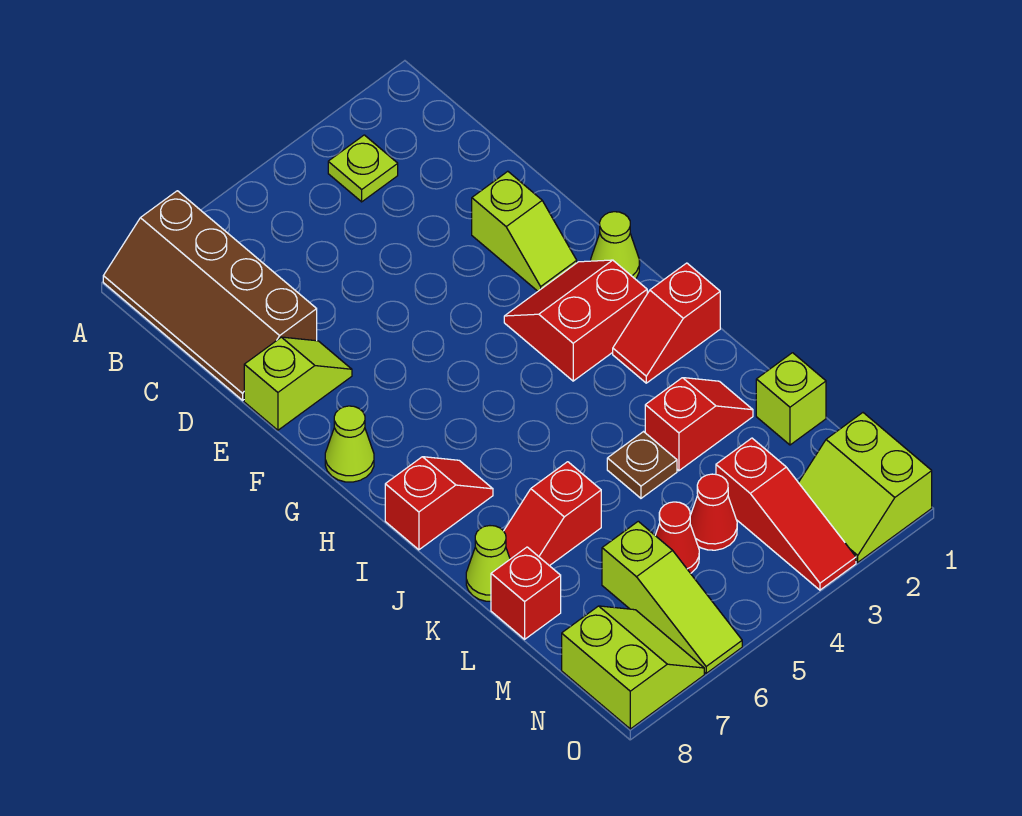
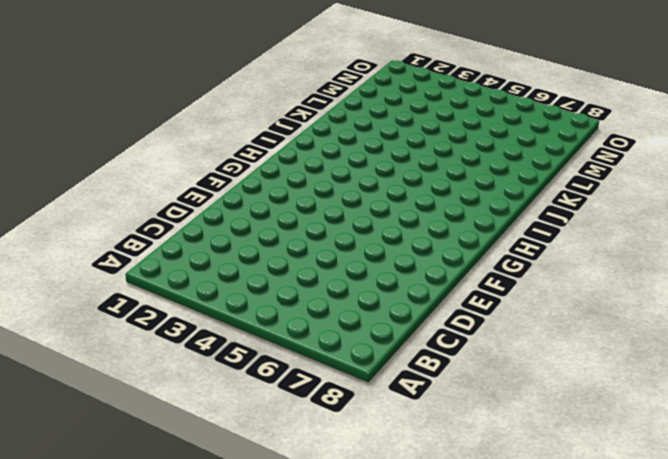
none -> brown slope A7:D8 level 1 top 7
none -> lime plate B3 level 1
none -> lime slope E2:F2 level 1 top E

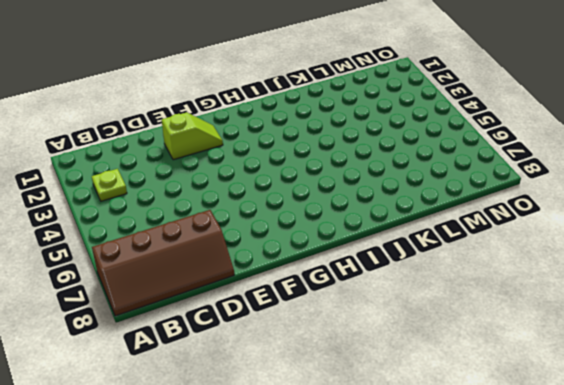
none -> lime slope E7:E8 level 1 top 8
none -> lime cone G1 level 1
none -> red slope G2:H3 level 1 top H

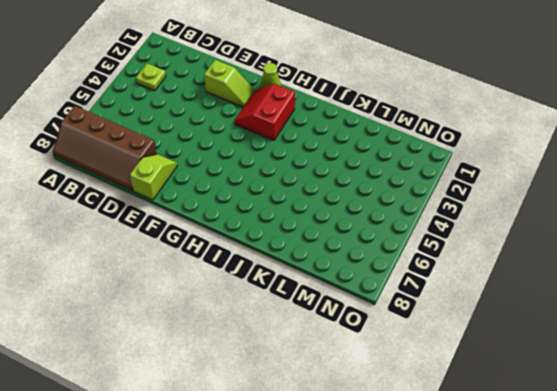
none -> lime cone G8 level 1
none -> red slope I1:I2 level 1 top 1
none -> red slope I7:I8 level 1 top 8

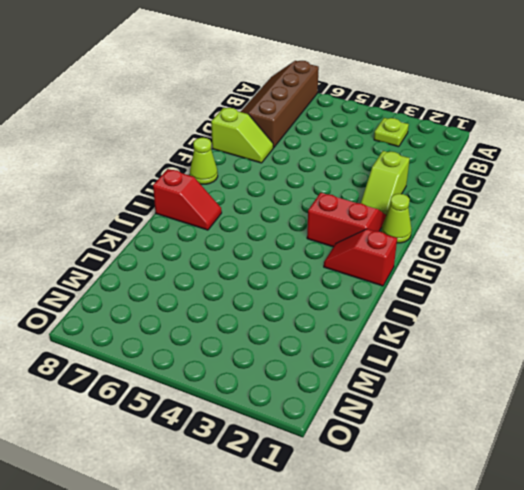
none -> red slope K2:K3 level 1 top 3
none -> brown plate K4 level 1
none -> red slope K6:K7 level 1 top 6

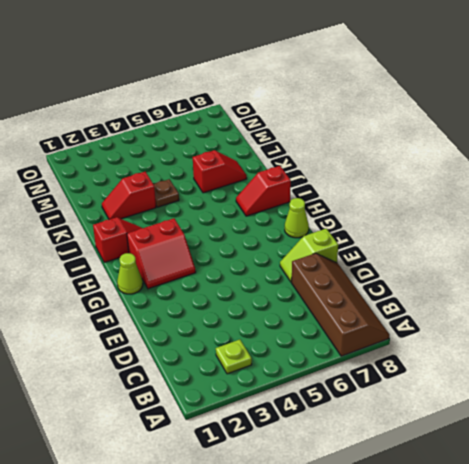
none -> lime slope E2:F2 level 1 top E
none -> lime cone K8 level 1
none -> lime brick L1 level 1

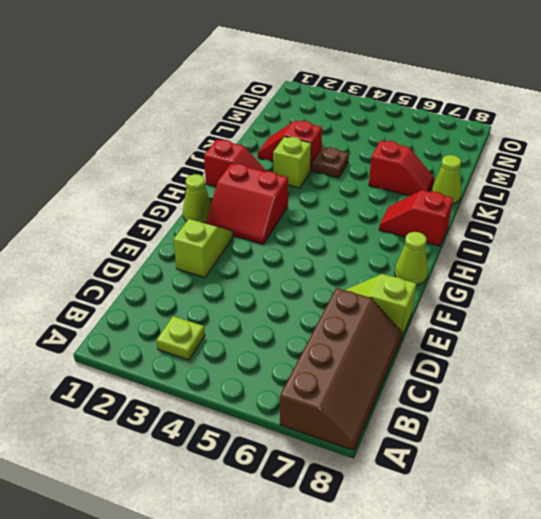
lime brick J3 level 1 -> lime brick L1 level 1
none -> red brick L8 level 1
none -> red slope M3:O3 level 1 top M
none -> red cone M4 level 1

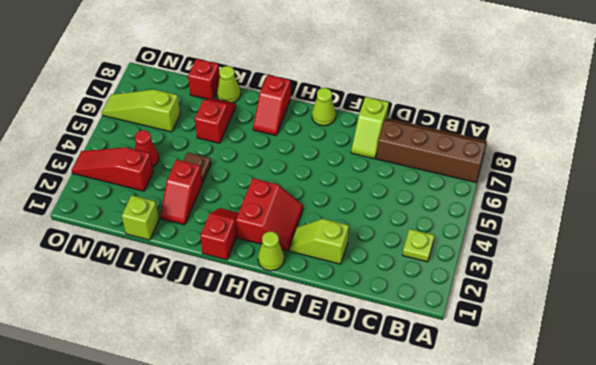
none -> red cone M5 level 1
none -> lime slope N1:O2 level 1 top 1
none -> lime slope N7:O8 level 1 top 8

